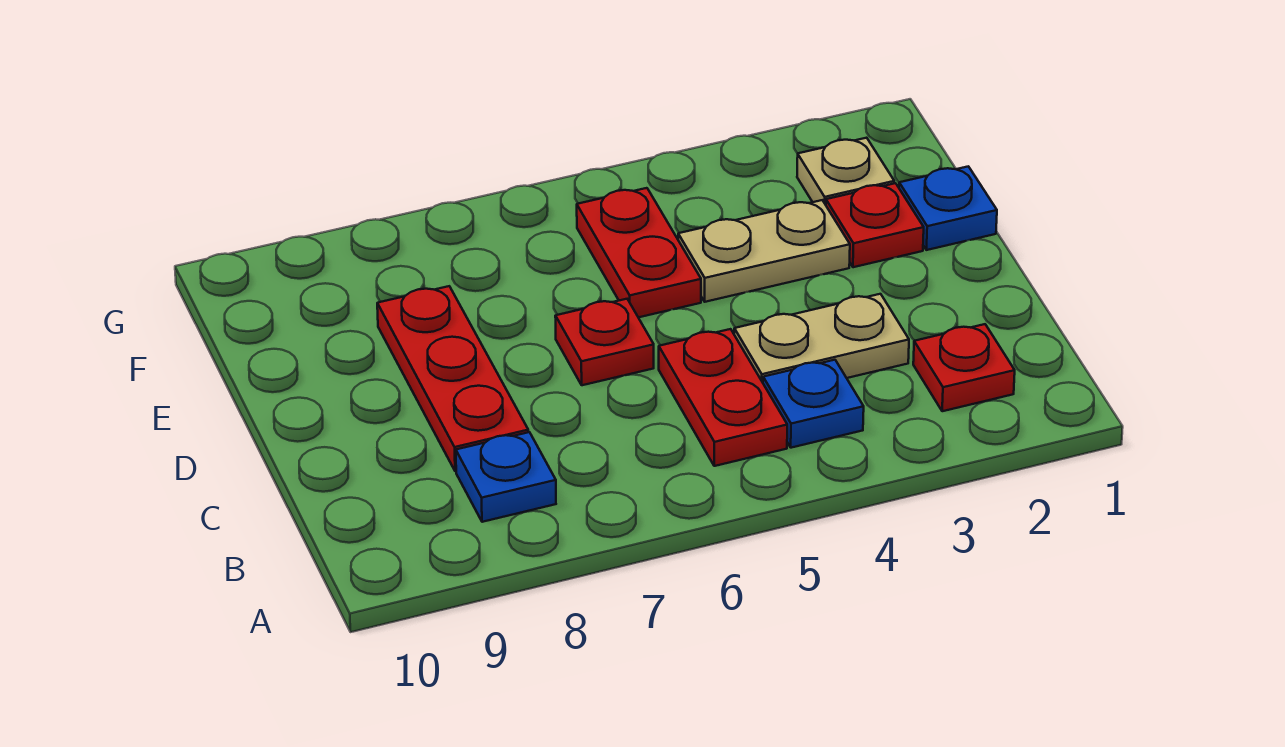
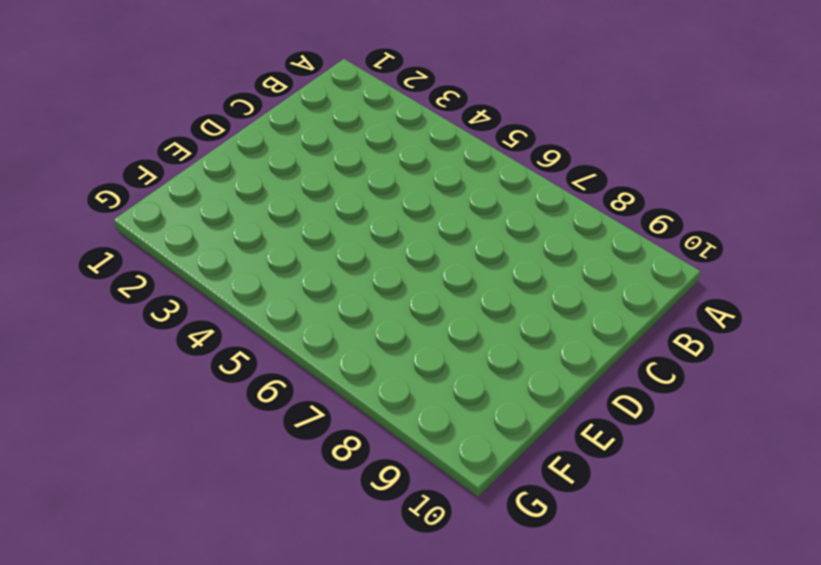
none -> red plate B2 level 1
none -> blue plate B4 level 1
none -> red plate B5:C5 level 1

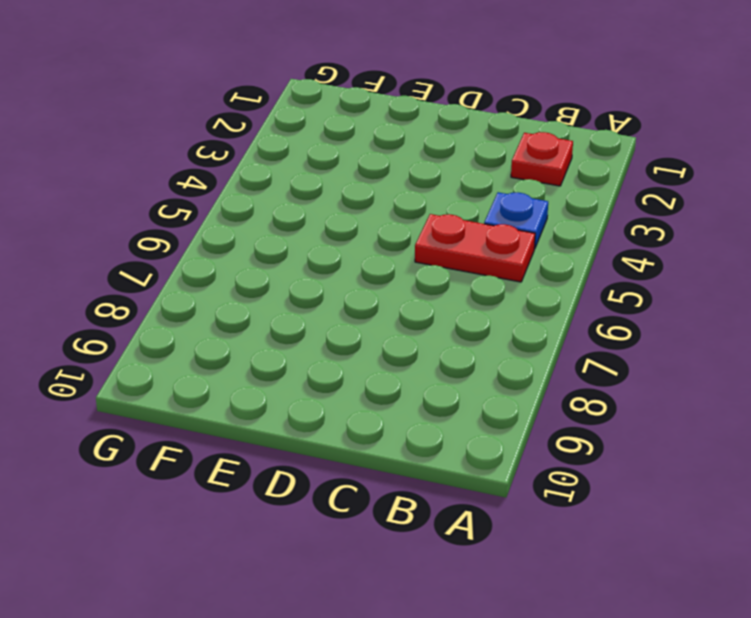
none -> blue plate B8 level 1
none -> tan plate C3:C4 level 1
none -> red plate C8:E8 level 1

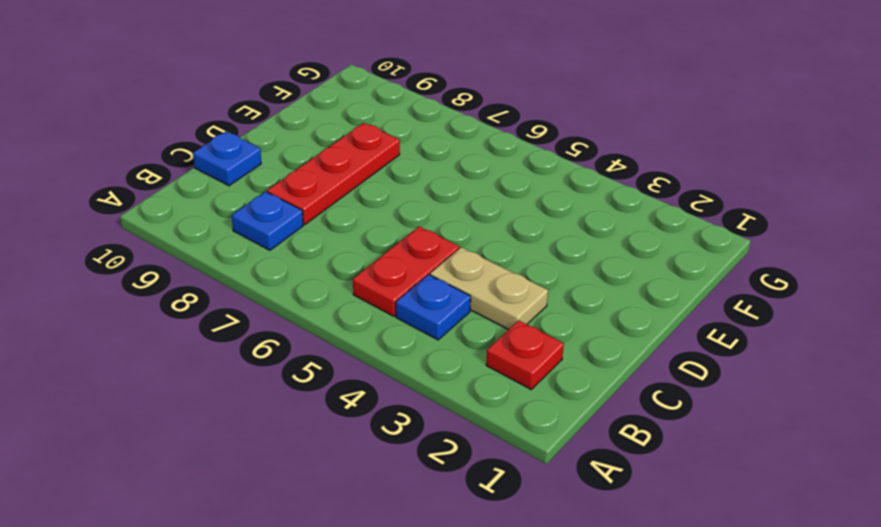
blue plate C10 level 1 -> blue plate E1 level 1
none -> red plate D6 level 1
none -> red plate E2 level 1
none -> tan plate E3:E4 level 1

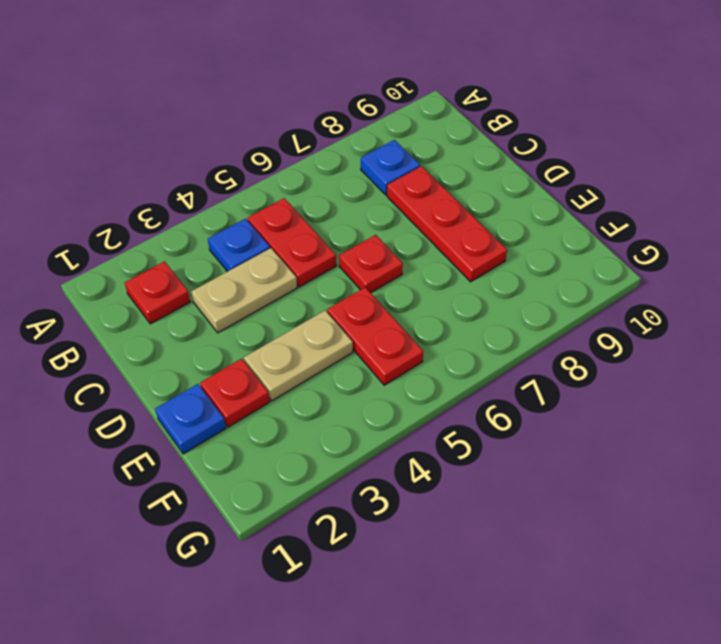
none -> tan plate F2 level 1

